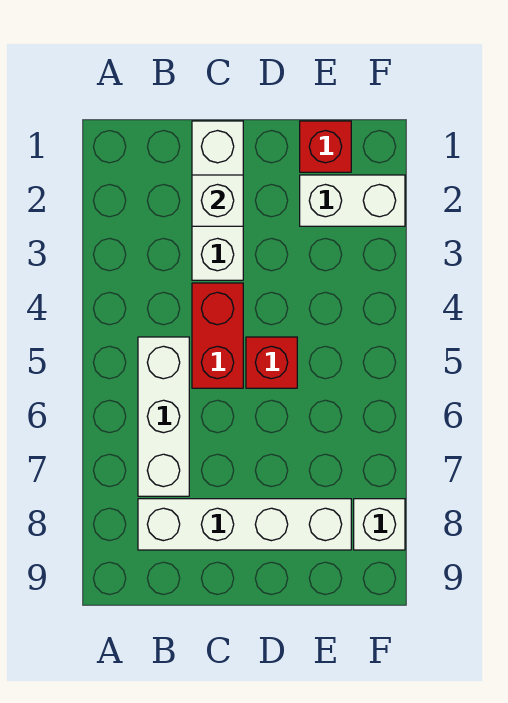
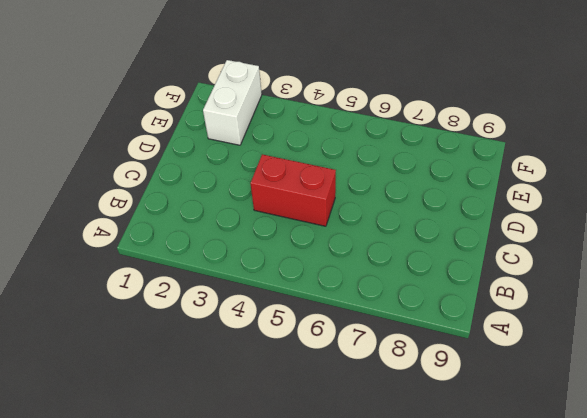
none -> white brick B5:B7 level 1
none -> white brick B8:E8 level 1

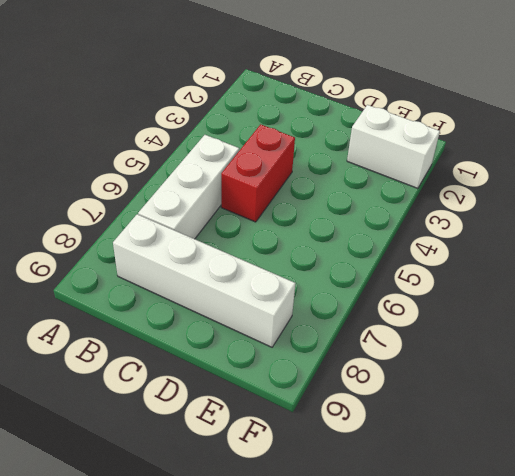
none -> white brick C1:C3 level 1
none -> red brick D5 level 1

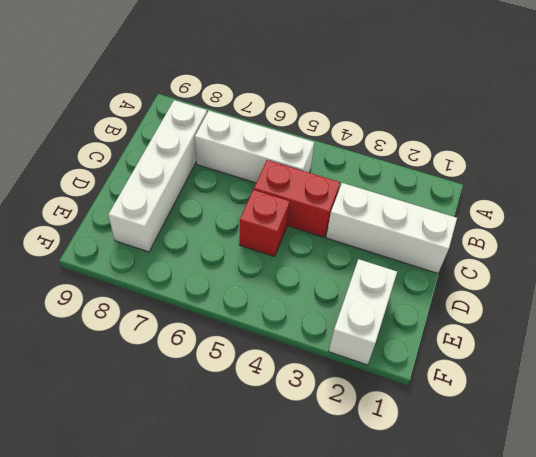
none -> red brick E1 level 1
none -> white brick F8 level 1

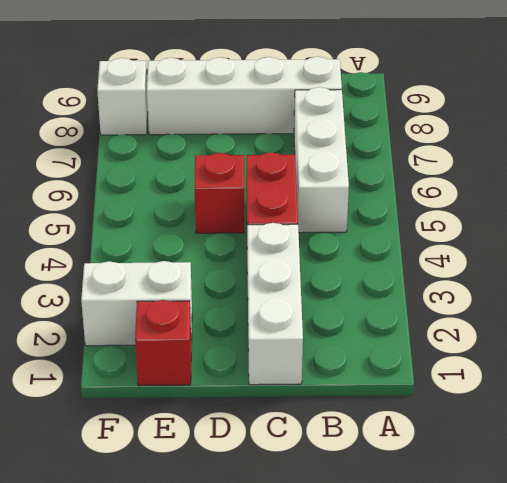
none -> white brick C2 level 2

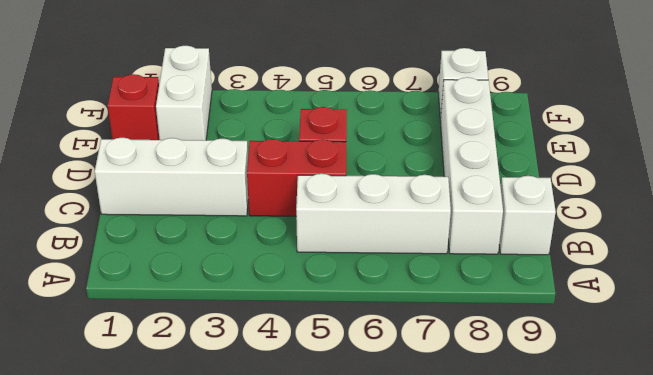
white brick B9 level 1 -> white brick C2 level 2

